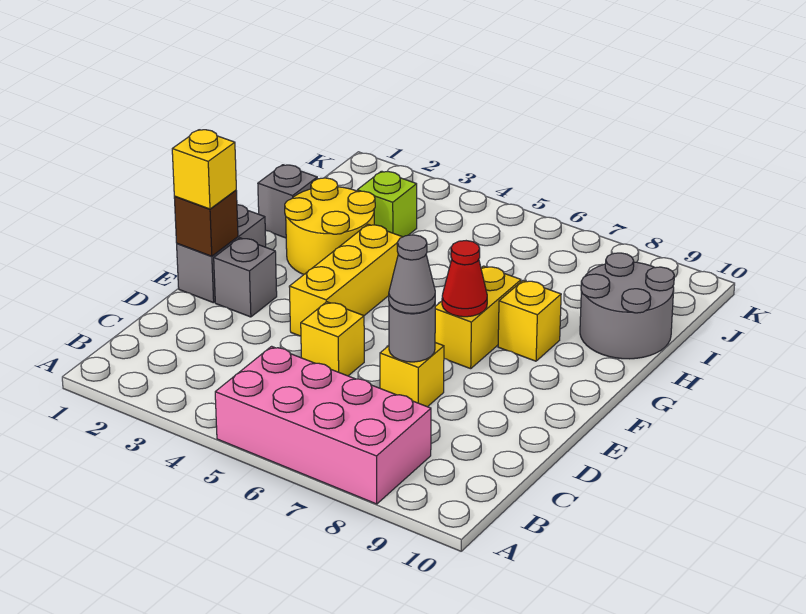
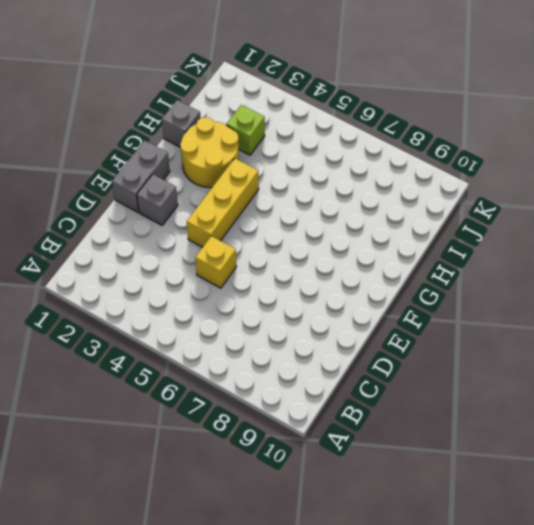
none -> pink brick A5:B8 level 1
none -> yellow brick D7 level 1
none -> yellow brick F7:G7 level 1

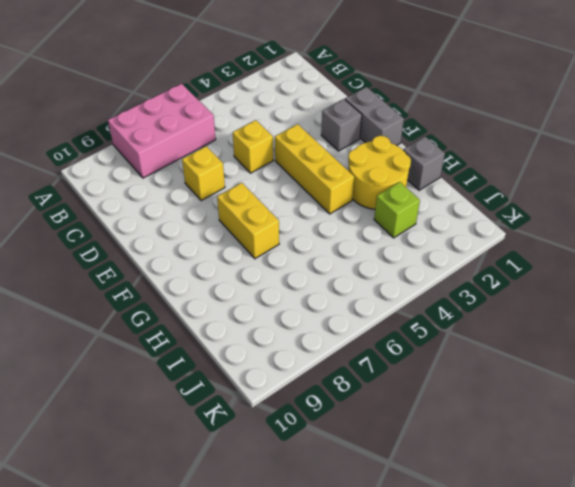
pink brick A6:B8 level 1 -> pink brick A5:B8 level 1
none -> yellow brick G8 level 1
none -> grey round brick H9:I10 level 1
none -> grey round brick D7 level 2

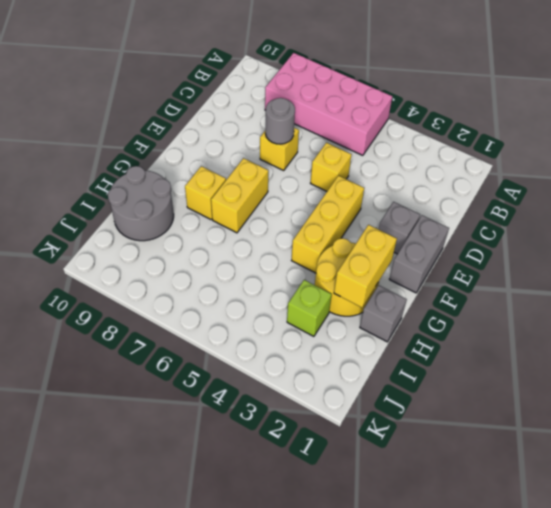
yellow brick G2:H2 level 2 -> none
none -> brown brick E1 level 2
none -> red cone F7 level 2
none -> grey cone D7 level 3

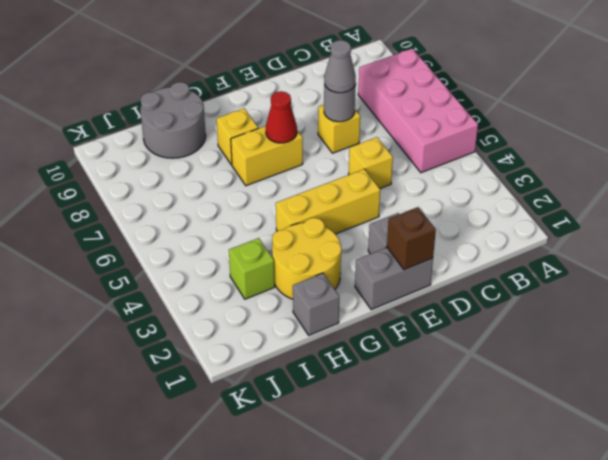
none -> yellow brick E1 level 3

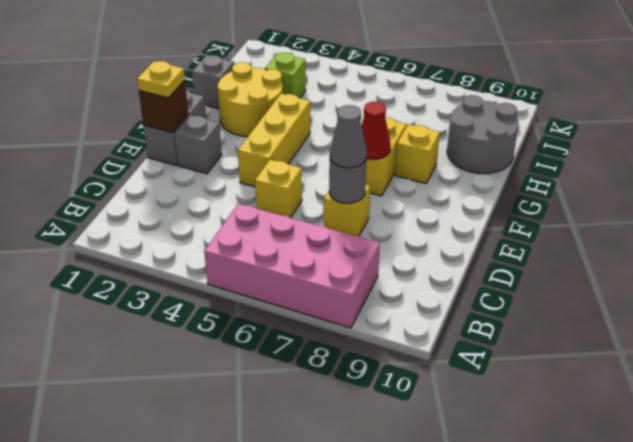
yellow plate E1 level 3 -> yellow brick E1 level 3

